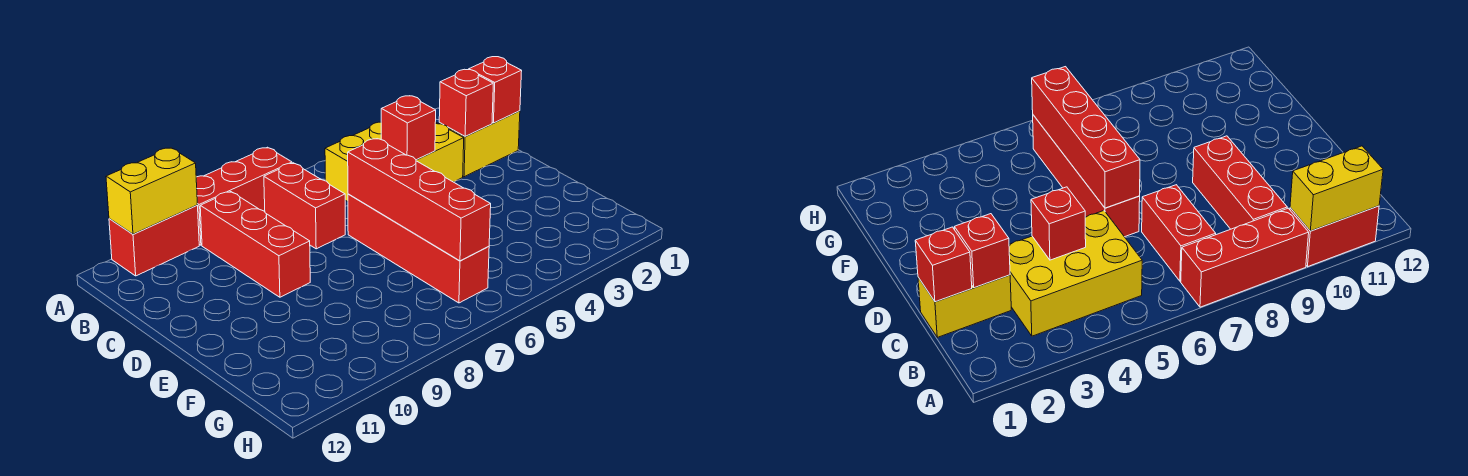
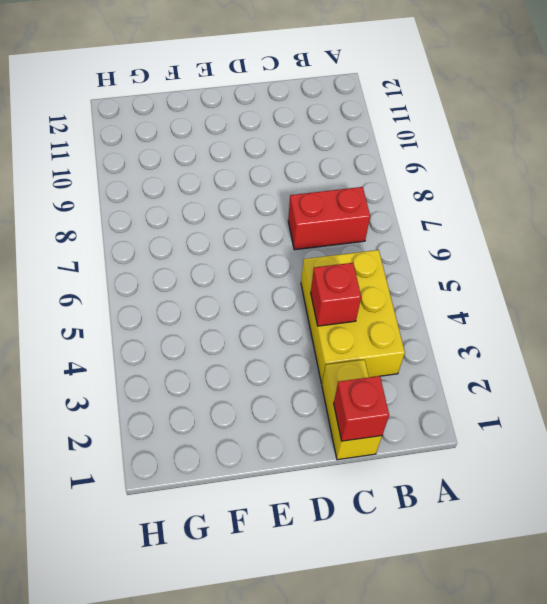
none -> red brick A7:A9 level 1
none -> red brick A10:A11 level 1
none -> red brick B9:D9 level 1

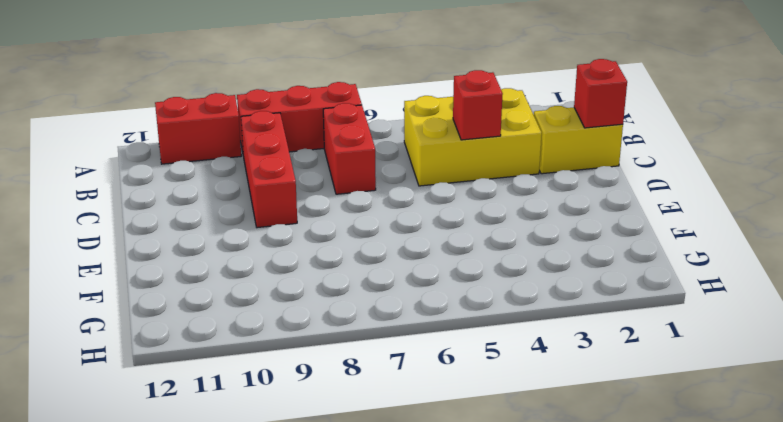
none -> red brick D6:G6 level 1
none -> yellow brick A10:A11 level 2
none -> red brick C2 level 2

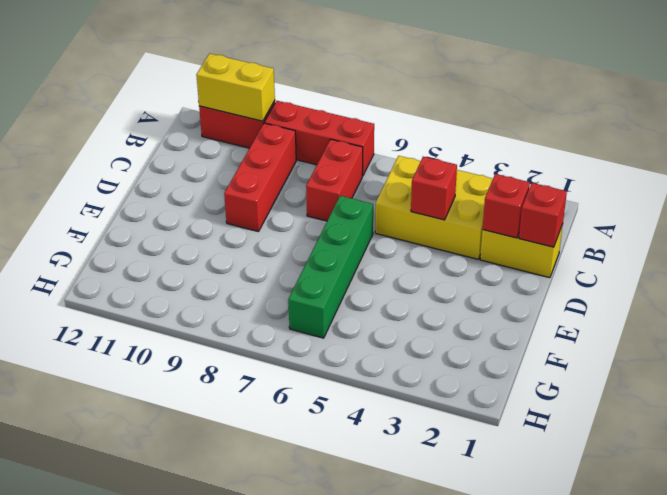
green brick D6:G6 level 1 -> red brick D6:G6 level 1
none -> red brick D6:G6 level 2

